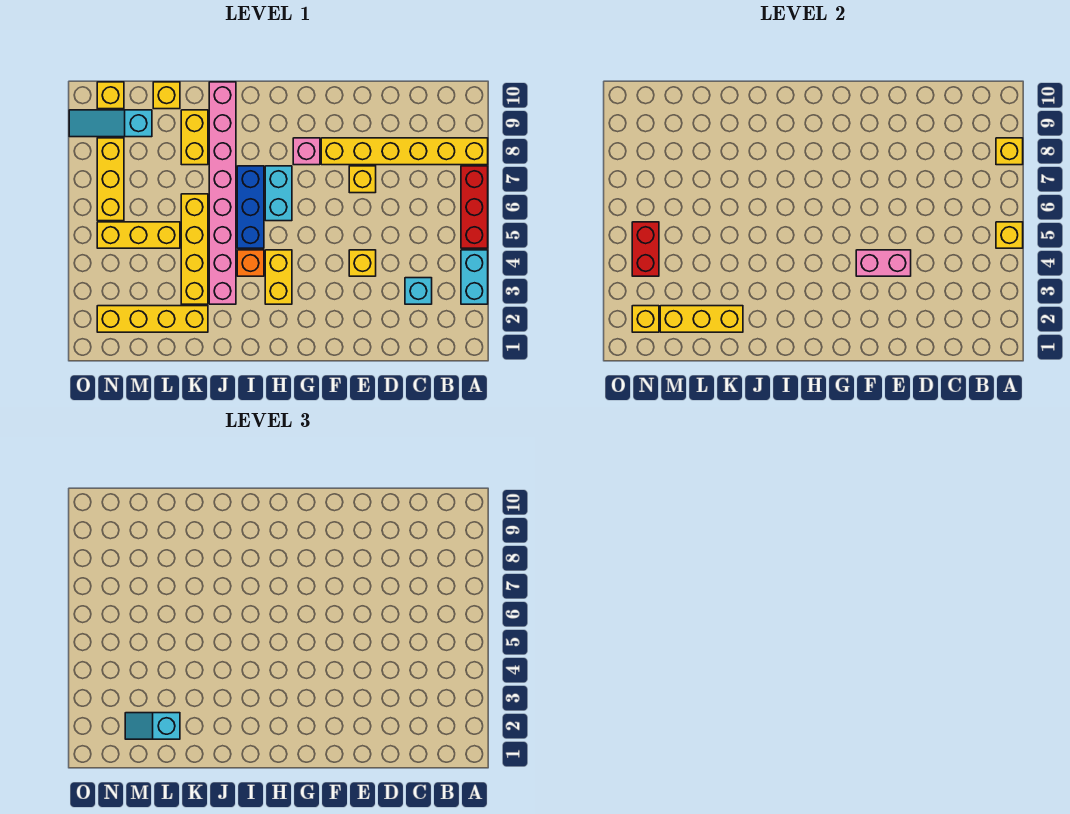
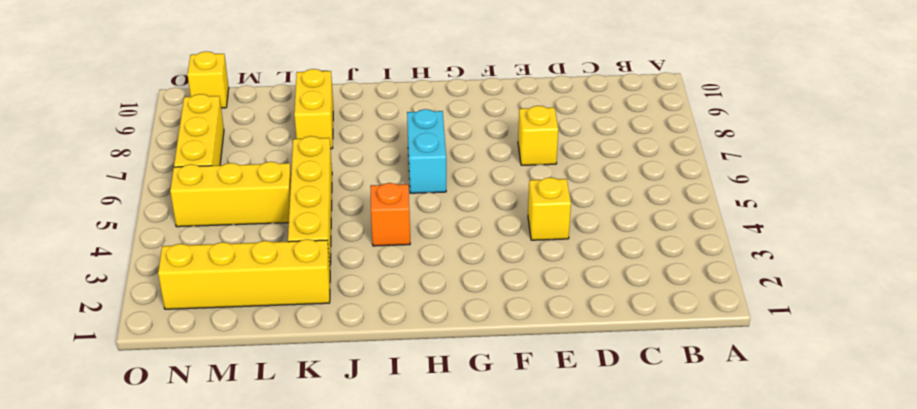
none -> cyan brick A3:A4 level 1
none -> red brick A5:A7 level 1
none -> yellow brick A8:F8 level 1

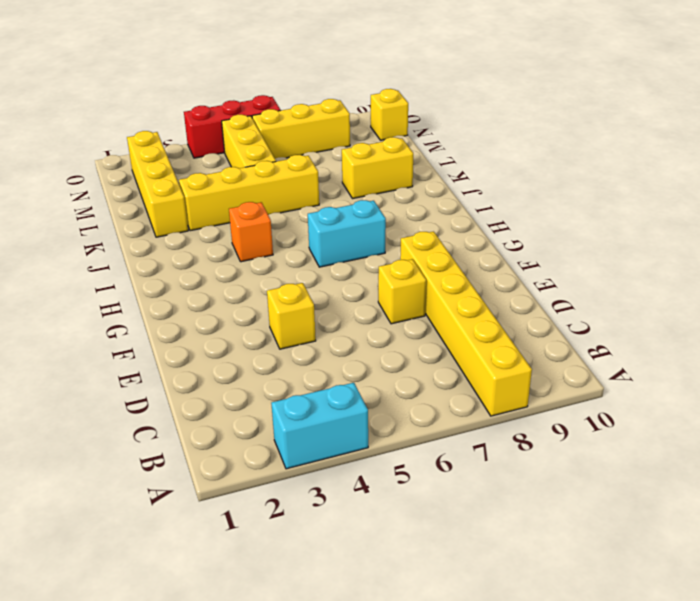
red brick O4:O6 level 1 -> red brick A5:A7 level 1
none -> cyan brick C3 level 1
none -> pink brick G8 level 1
none -> yellow brick H3:H4 level 1

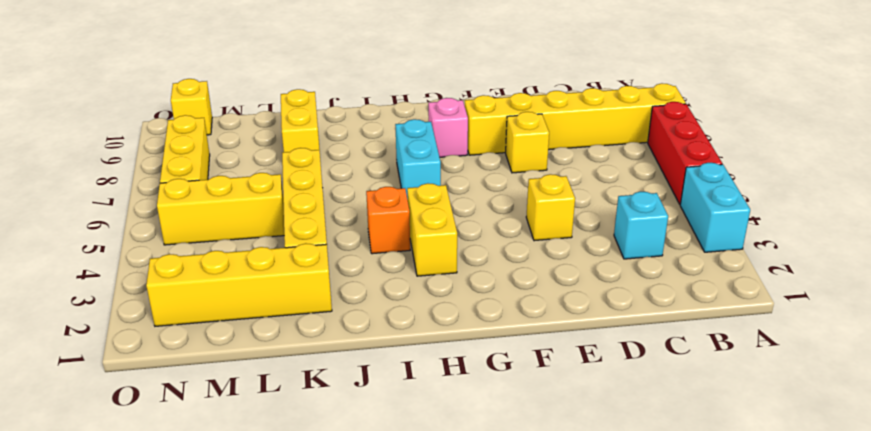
none -> blue brick I5:I7 level 1
none -> pink brick J3:J10 level 1
none -> yellow brick L10 level 1

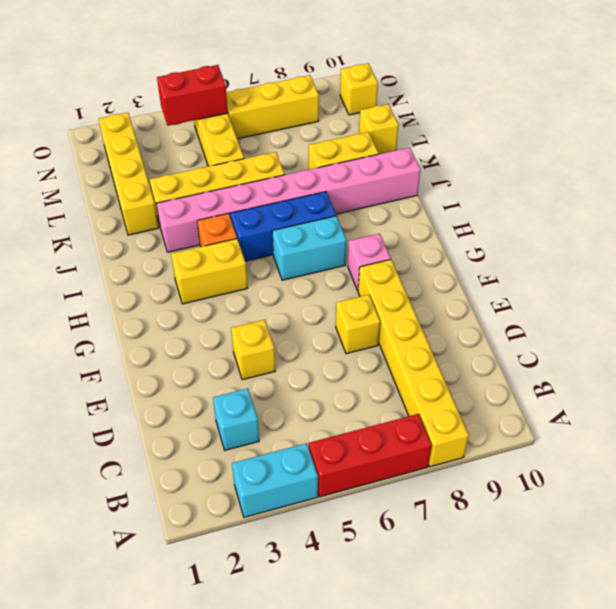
none -> cyan slope M9:O9 level 1 top M
none -> yellow brick A5 level 2
none -> yellow brick A8 level 2

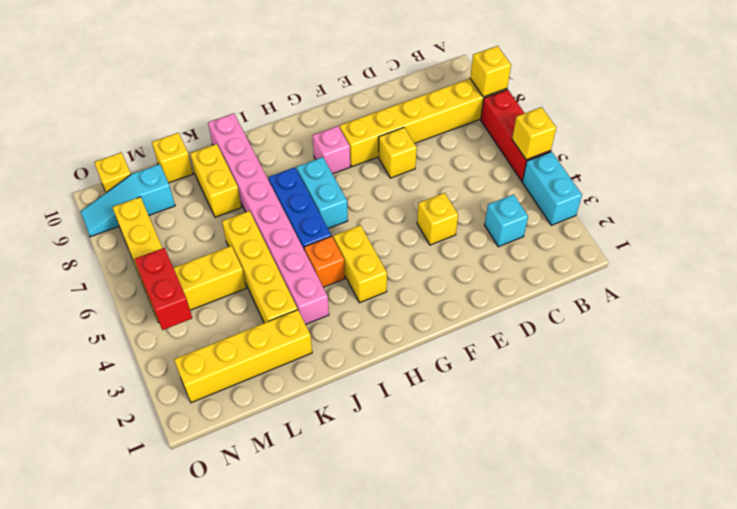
none -> pink brick E4:F4 level 2
none -> yellow brick K2:M2 level 2
none -> yellow brick N2 level 2

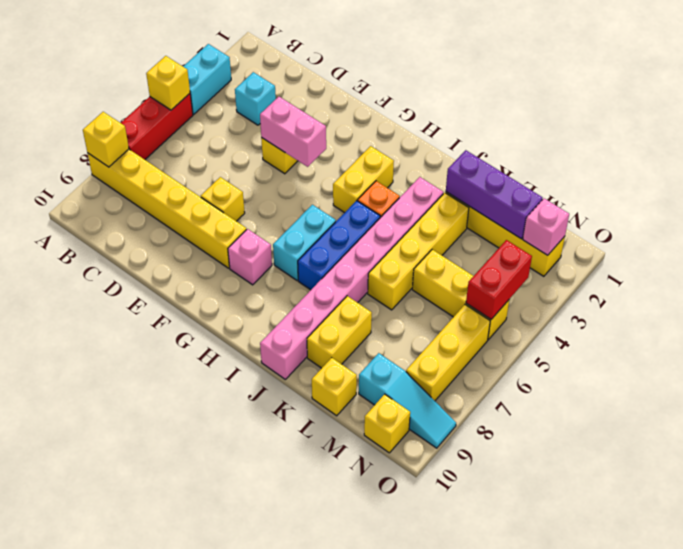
purple brick K2:M2 level 2 -> yellow brick K2:M2 level 2
pink brick N2 level 2 -> yellow brick N2 level 2
none -> cyan slope L2:M2 level 3 top L

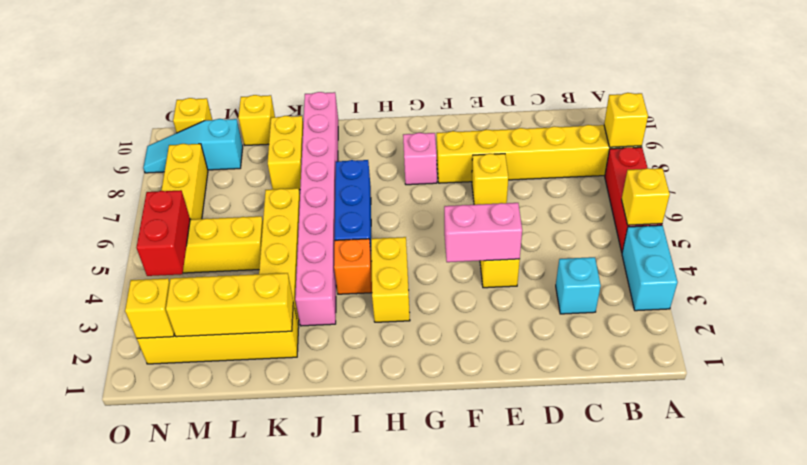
none -> cyan brick H6:H7 level 1
none -> cyan slope L2:M2 level 3 top L

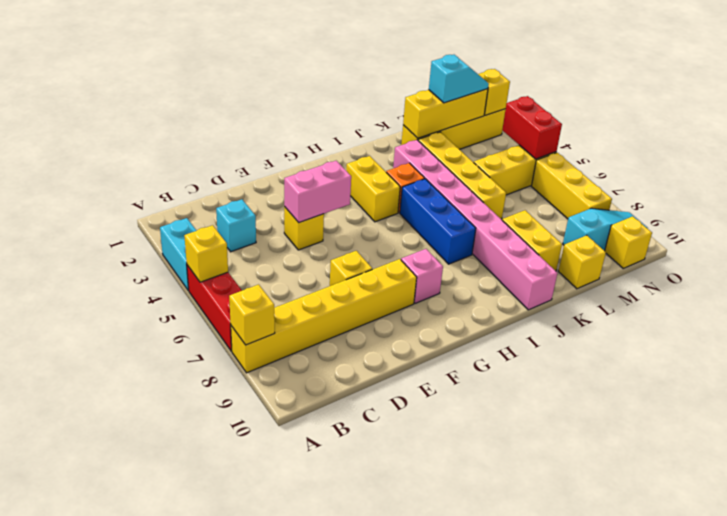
none -> cyan brick H6:H7 level 1

